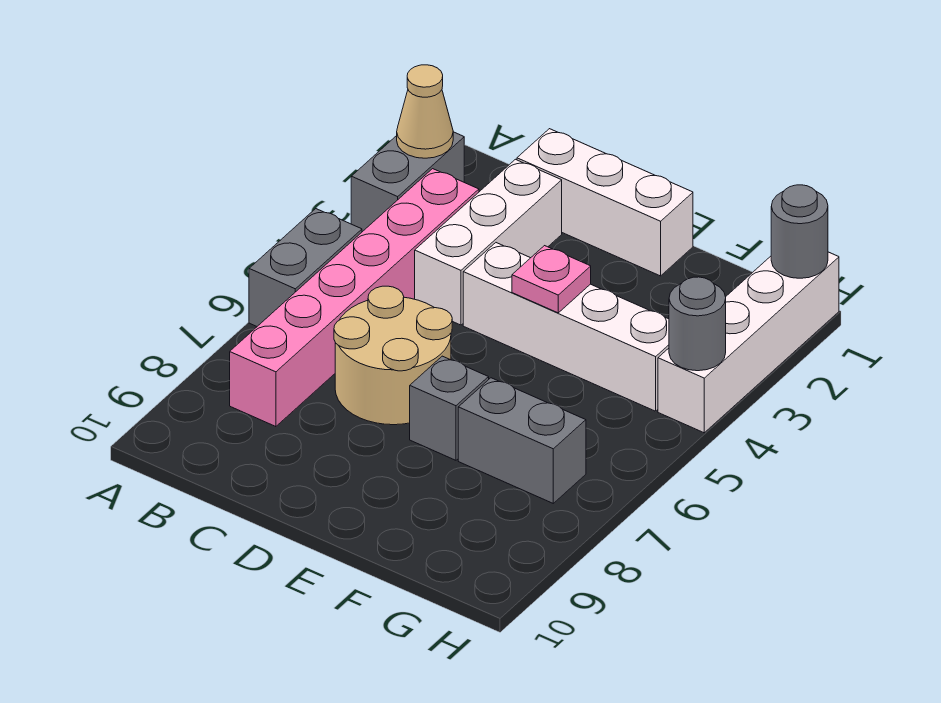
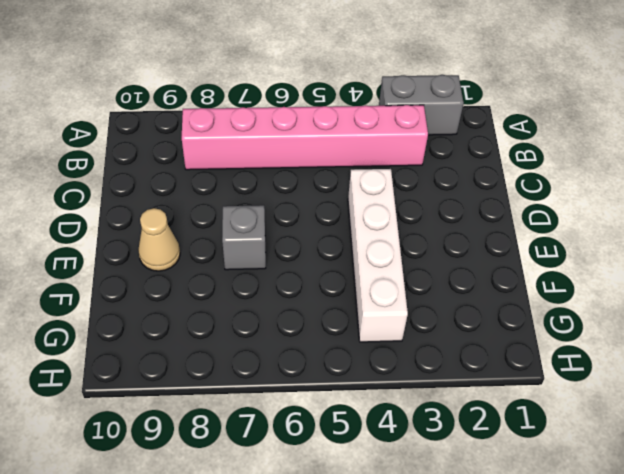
tan cone E9 level 1 -> tan cone A2 level 2
none -> grey brick A5:A6 level 1
none -> white brick C1:E1 level 1
none -> white brick C2:C4 level 1

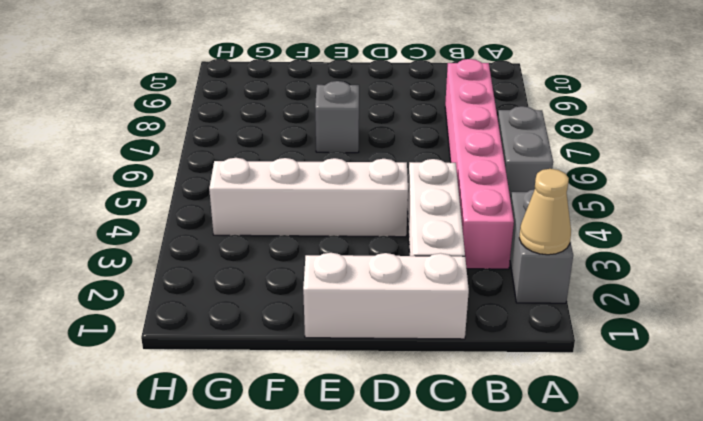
none -> tan round brick C6:D7 level 1
none -> grey brick F7:G7 level 1
none -> white brick H1:H4 level 1

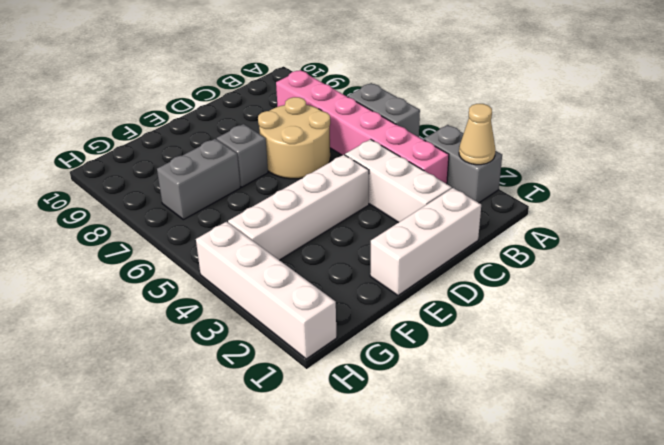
none -> pink plate E4 level 2
none -> grey round brick H1 level 2
none -> grey round brick H4 level 2

